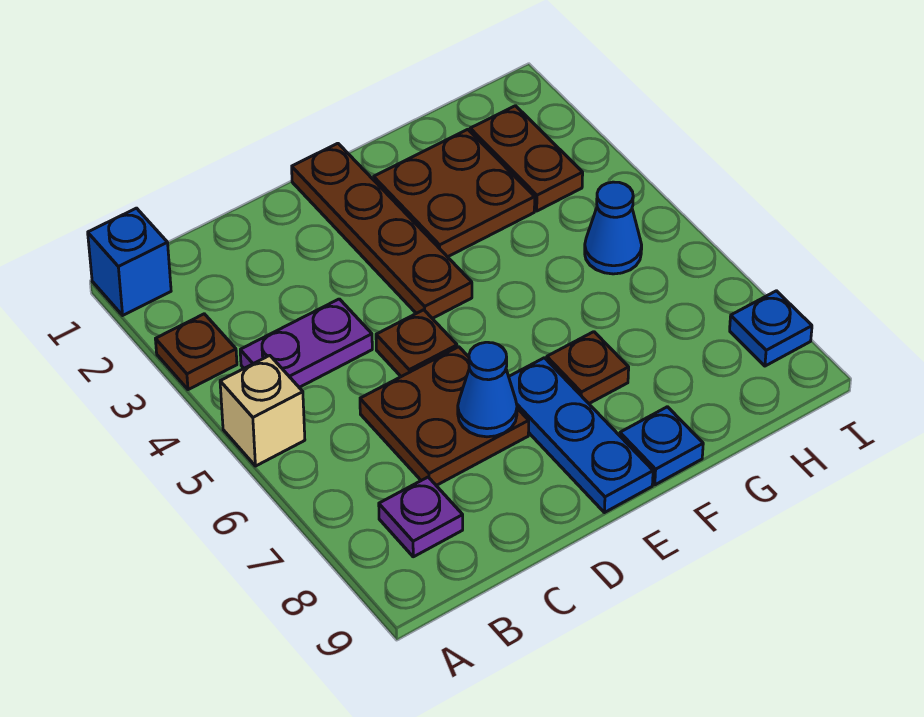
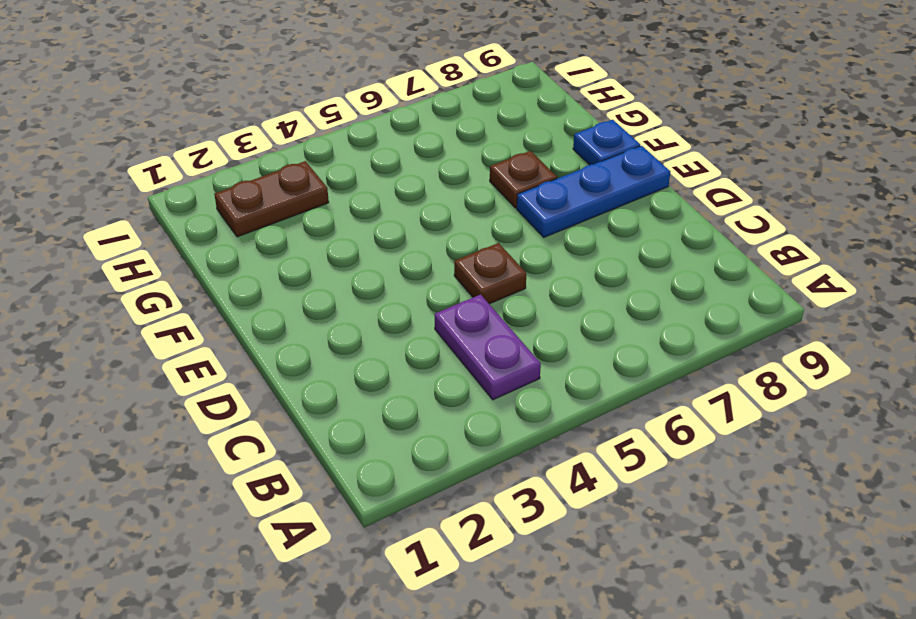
none -> blue brick A1 level 1
none -> brown plate A3 level 1
none -> tan brick A5 level 1

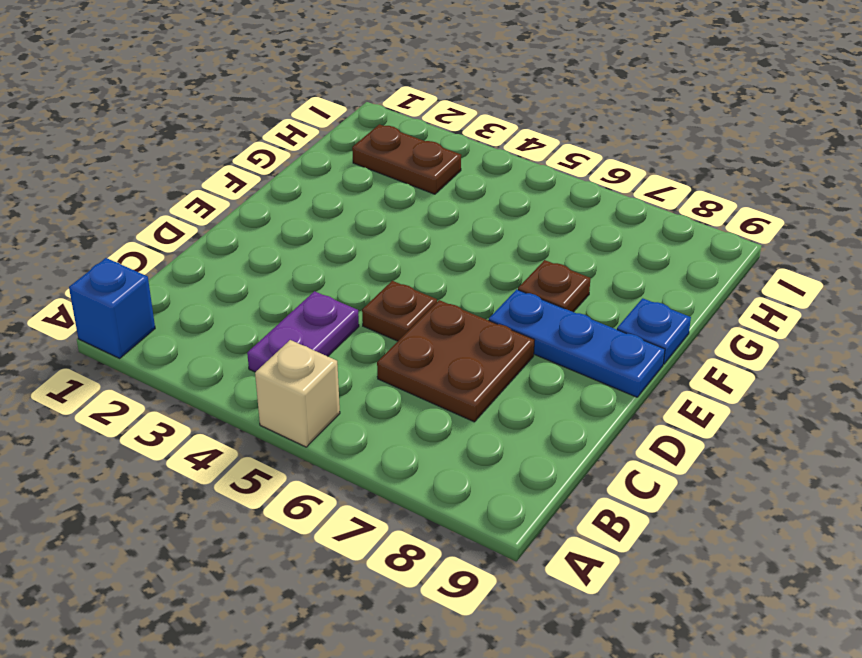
none -> brown plate A3 level 1
none -> purple plate B8 level 1
none -> brown plate E1:E4 level 1

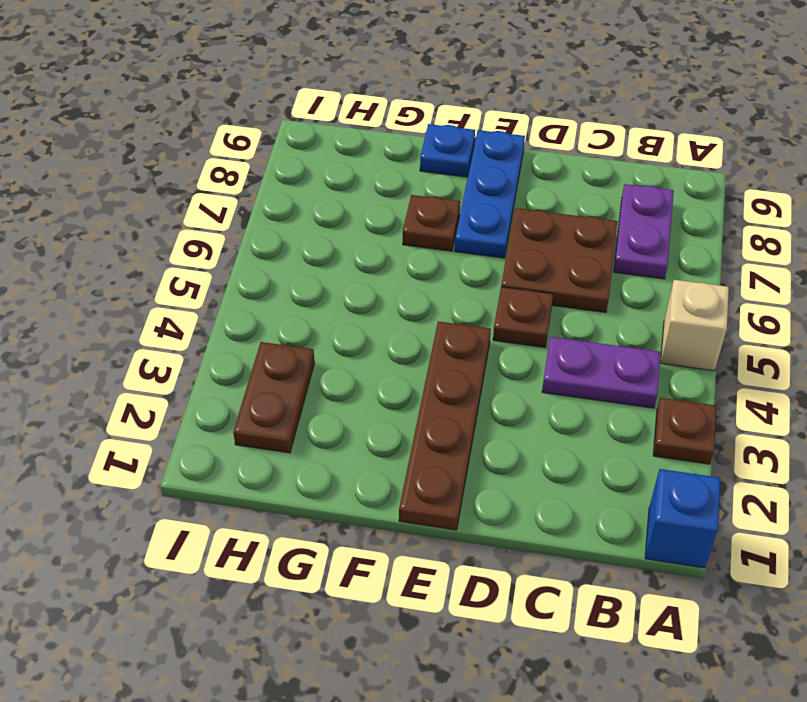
purple plate B7:B8 level 1 -> purple plate B8 level 1
none -> brown plate F2:G3 level 1
none -> blue cone H5 level 1
none -> blue plate I8 level 1

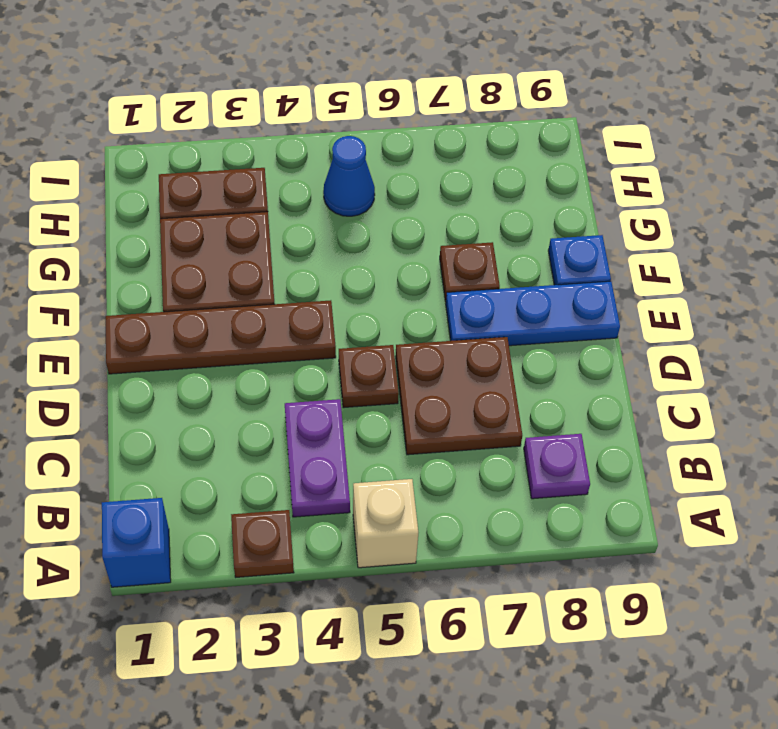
none -> blue plate I8 level 1
none -> blue cone D7 level 2

